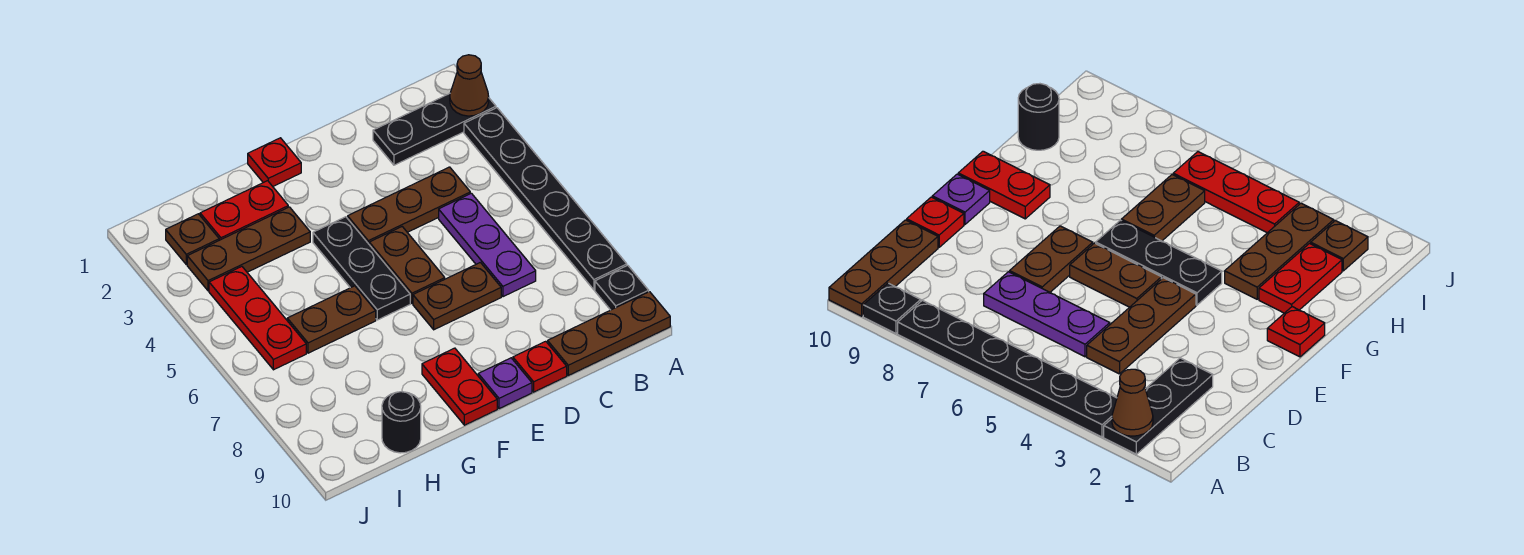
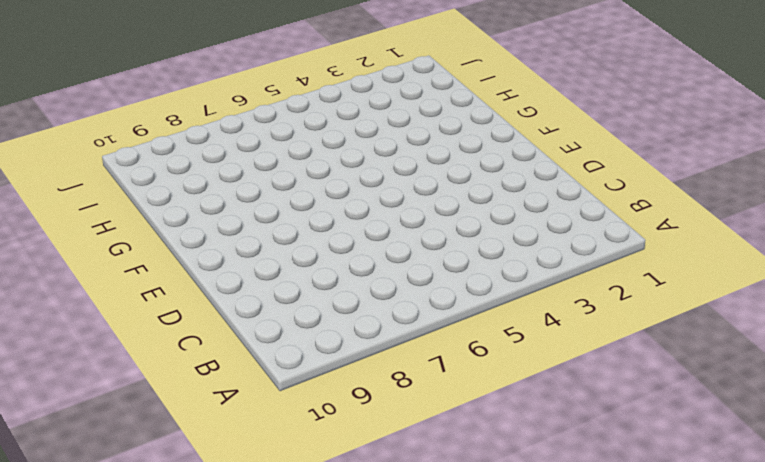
none -> black plate A2:C2 level 1
none -> black plate A3:A8 level 1
none -> black plate A9 level 1

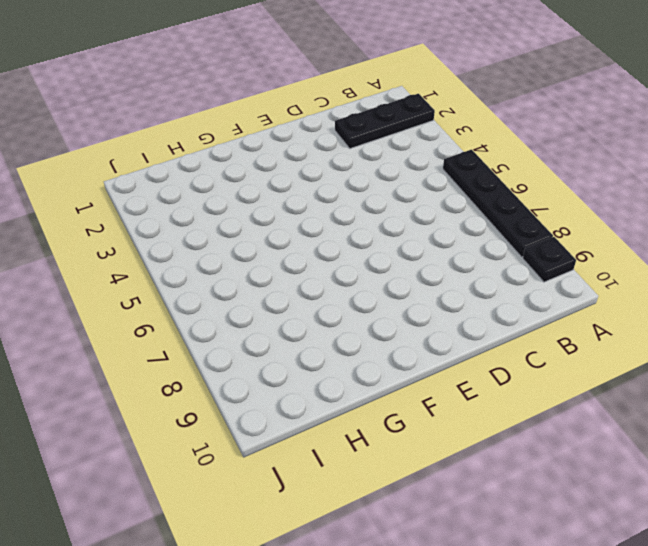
black plate A5:A8 level 1 -> black plate A3:A8 level 1
none -> brown plate A10:C10 level 1
none -> brown plate C4:E4 level 1
none -> purple plate C5:C7 level 1

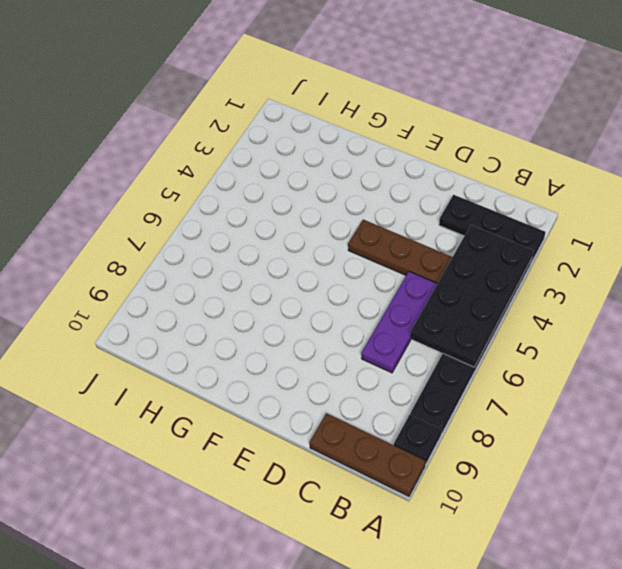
black plate A3:B6 level 2 -> none
none -> brown plate D7:E7 level 1
none -> red plate D10 level 1
none -> brown plate E5:E6 level 1

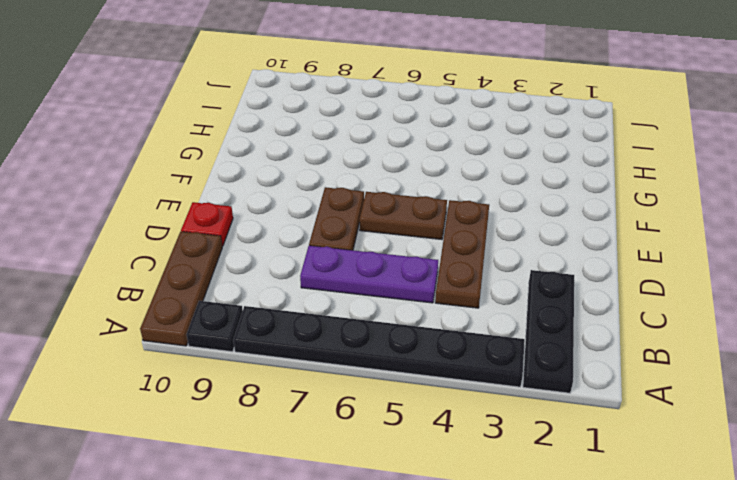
none -> purple plate E10 level 1
none -> red plate F1 level 1
none -> black plate F4:F6 level 1

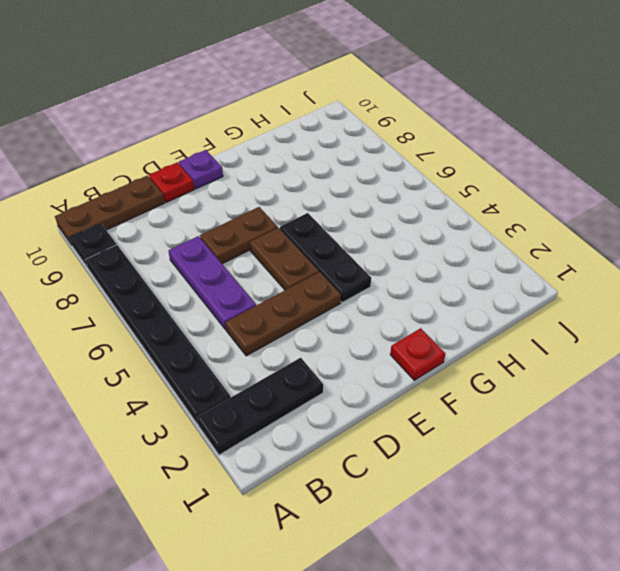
none -> red plate F9:F10 level 1
none -> red plate G2:H2 level 1
none -> brown plate G3:I3 level 1

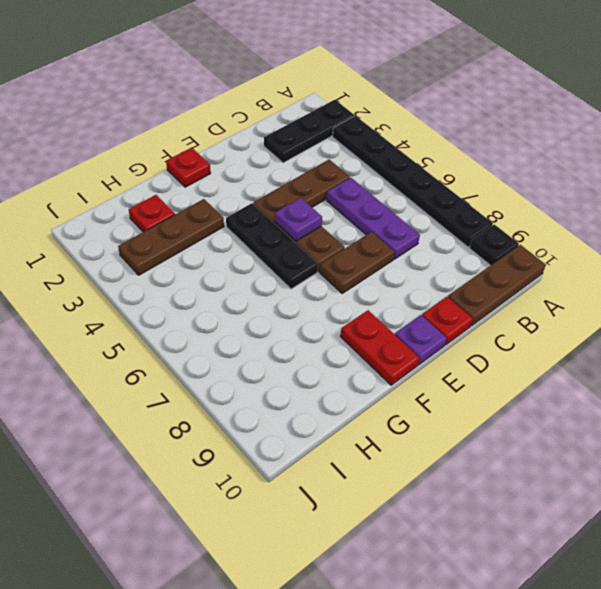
purple plate E5 level 2 -> none
red plate H2 level 1 -> red plate G2:H2 level 1
none -> brown plate G6:H6 level 1
none -> black round brick H10 level 1
none -> brown plate I2 level 1

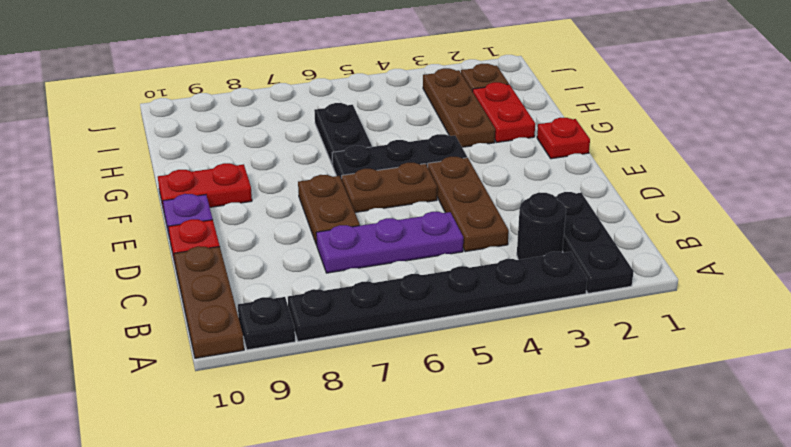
black round brick B3 level 1 -> black round brick H10 level 1
black plate G6:H6 level 1 -> brown plate G6:H6 level 1
none -> red plate I4:I6 level 1
none -> brown cone A2 level 2

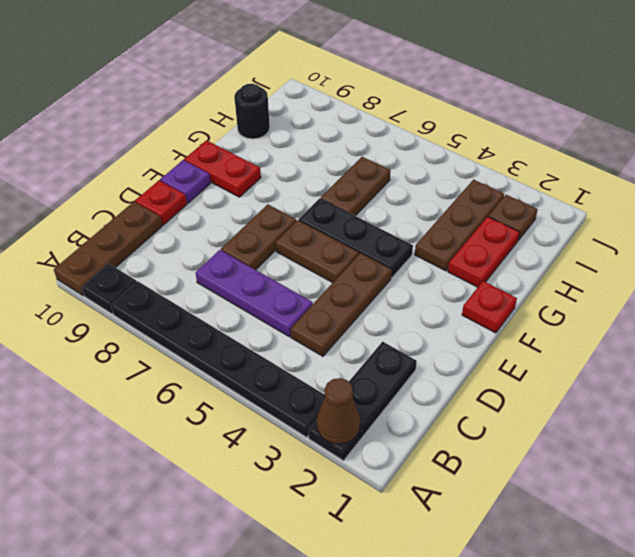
none -> red plate I4:I6 level 1

